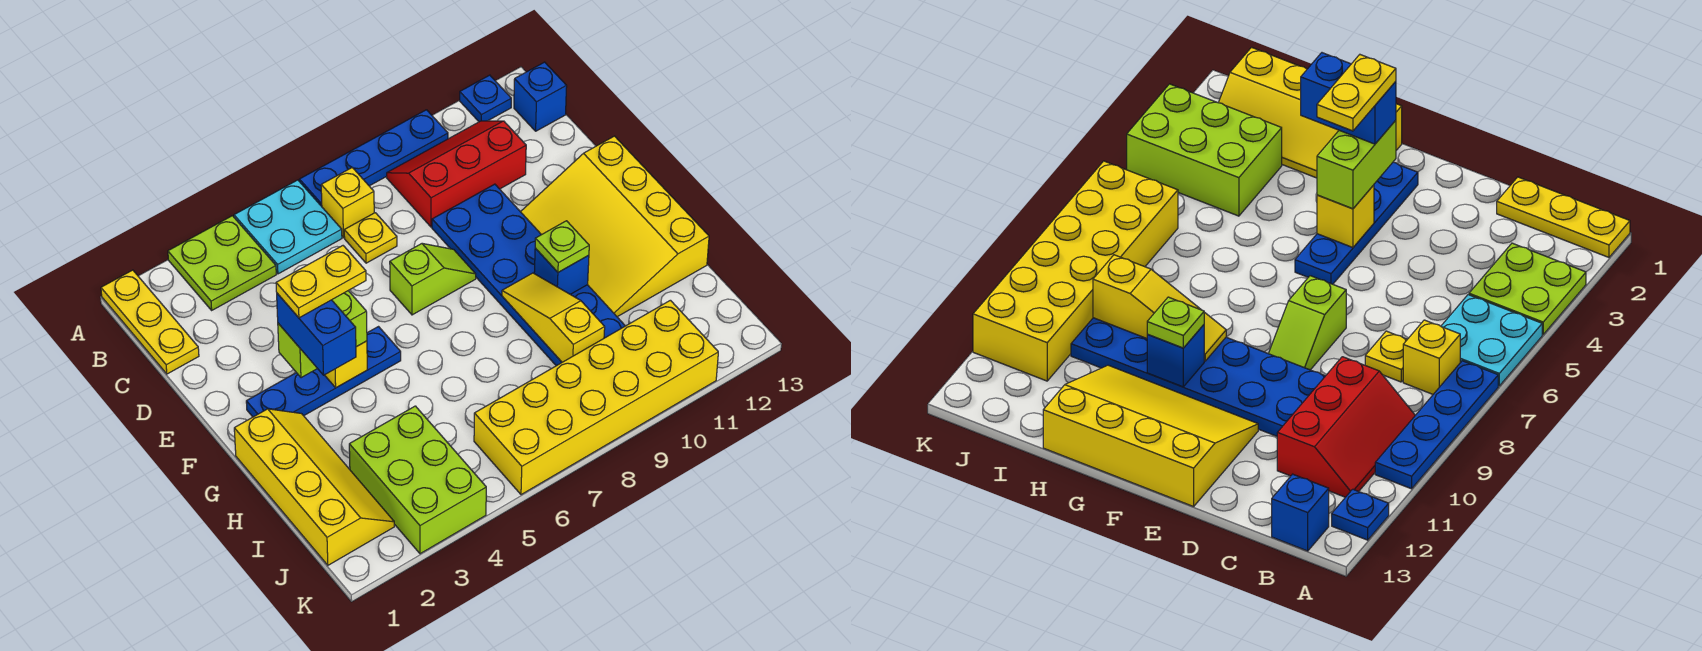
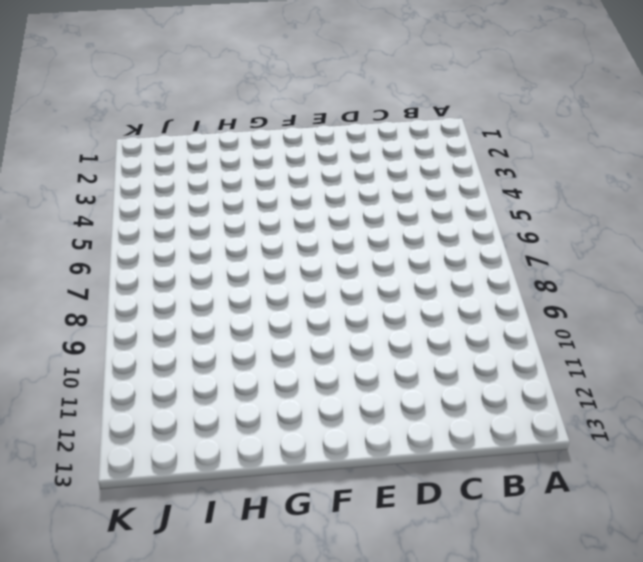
none -> yellow plate A1:C1 level 1
none -> lime plate A3:B4 level 1
none -> cyan plate A5:B6 level 1

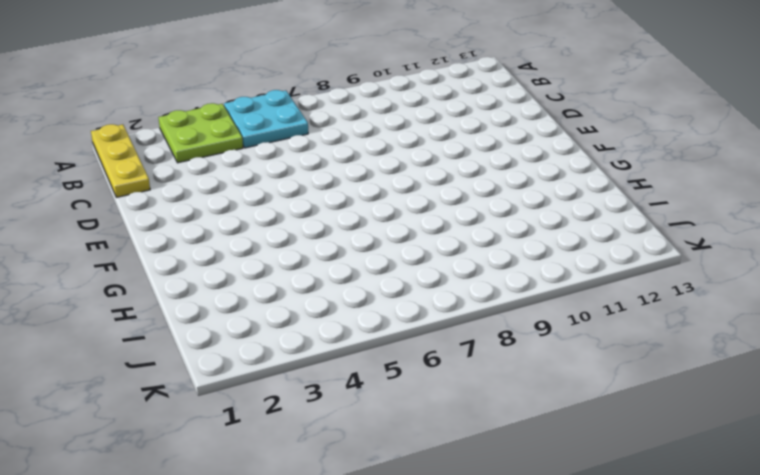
none -> blue plate A7:A10 level 1
none -> blue plate A12 level 1
none -> yellow brick B7 level 1

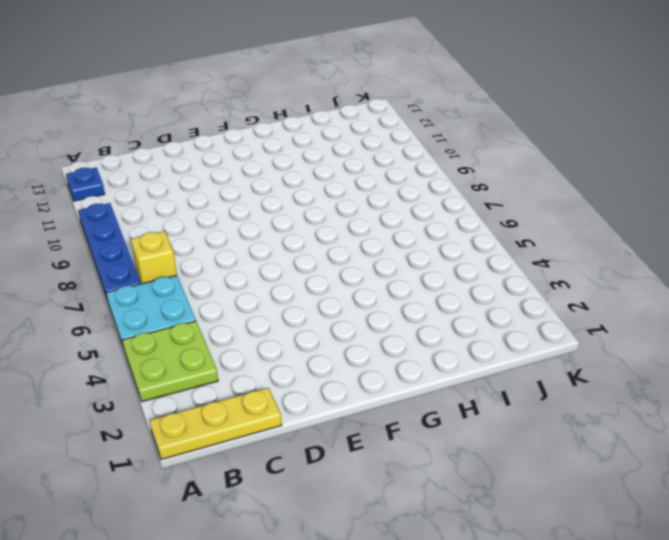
none -> red slope B9:C11 level 1 top C
none -> blue brick B13 level 1
none -> yellow plate C7 level 1

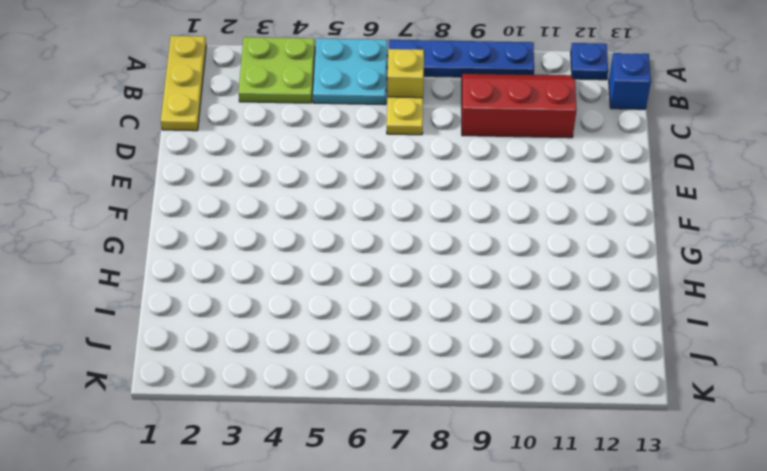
none -> blue plate D9:I10 level 1
none -> lime slope E7:E8 level 1 top 7
none -> yellow slope E11:H13 level 1 top 13

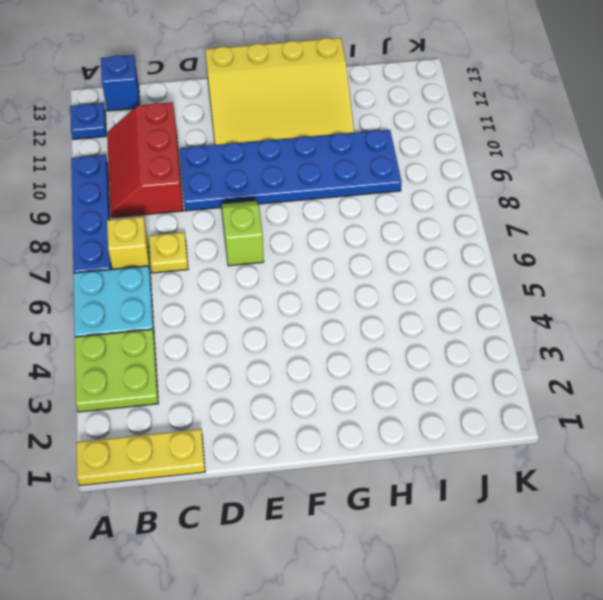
none -> blue plate F2:F5 level 1
none -> yellow slope G1:J2 level 1 top 1
none -> lime brick I3:K4 level 1

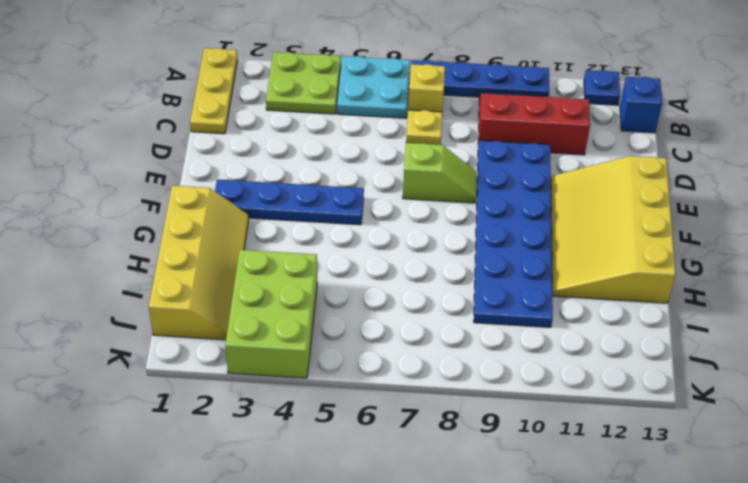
none -> yellow brick J6:K11 level 1
none -> yellow brick F4 level 2
none -> yellow slope G9:I9 level 2 top I

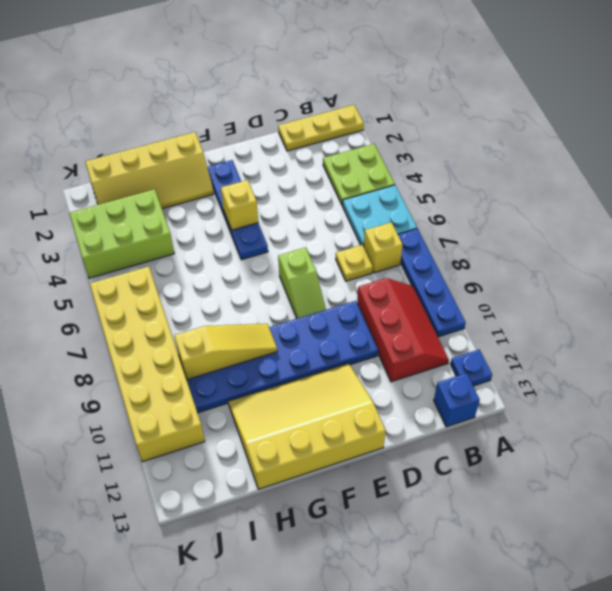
none -> blue brick G10 level 2
none -> lime brick F3:F4 level 3
none -> lime plate G10 level 3

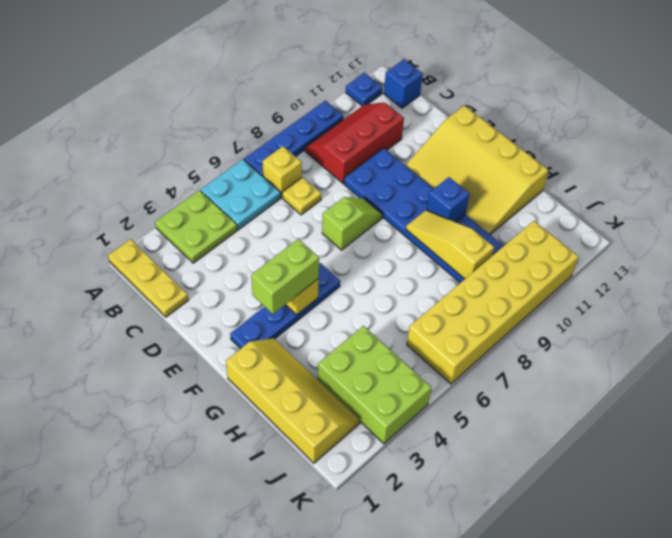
none -> lime plate G10 level 3
none -> blue brick F3:G3 level 4
none -> yellow plate F3:F4 level 5

